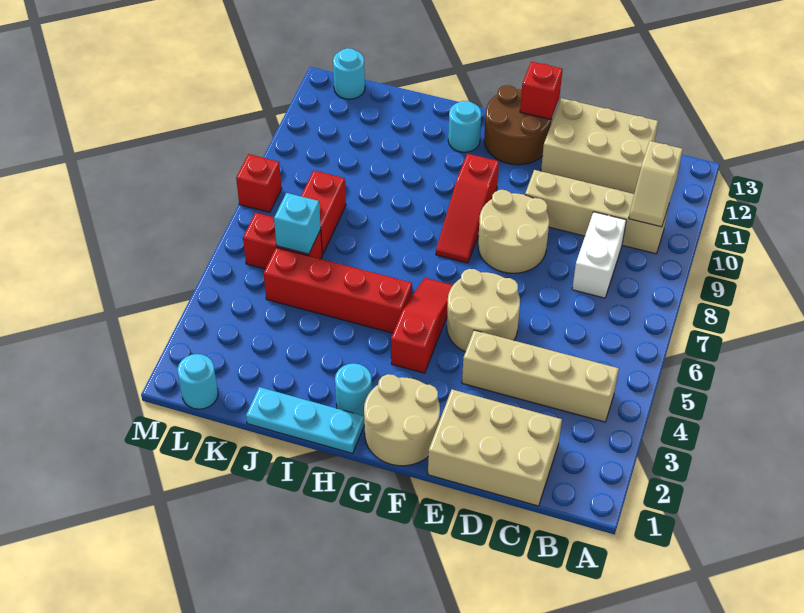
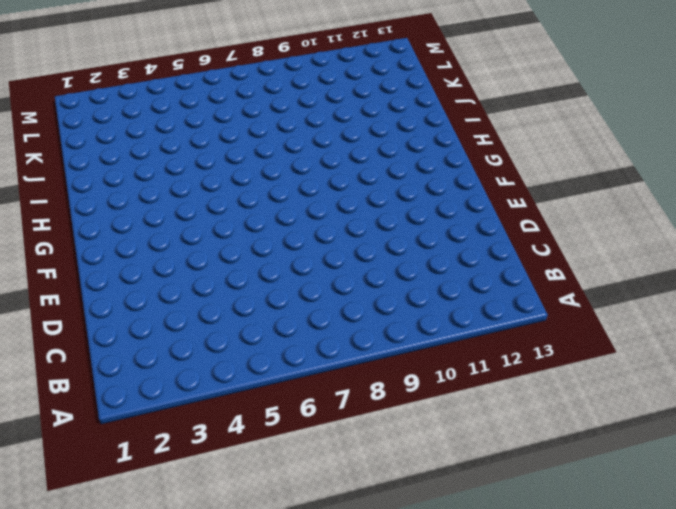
none -> tan brick B4:E4 level 1
none -> tan brick B10:E10 level 1
none -> tan brick C1:E2 level 1

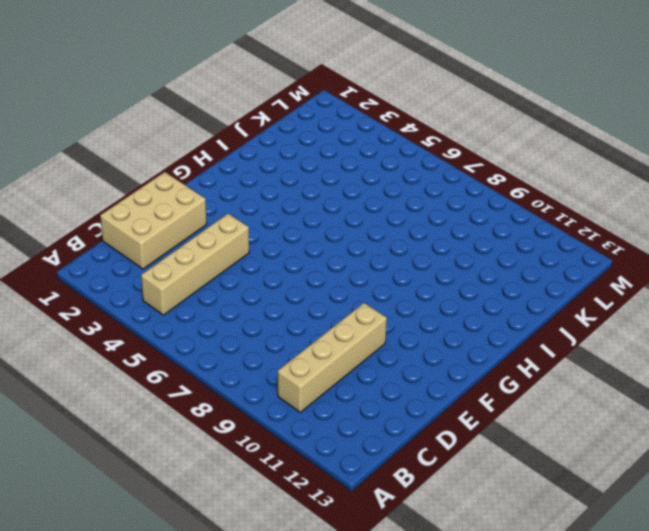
none -> white brick C8:C9 level 1
none -> tan brick C12:E13 level 1
none -> tan round brick E5:F6 level 1

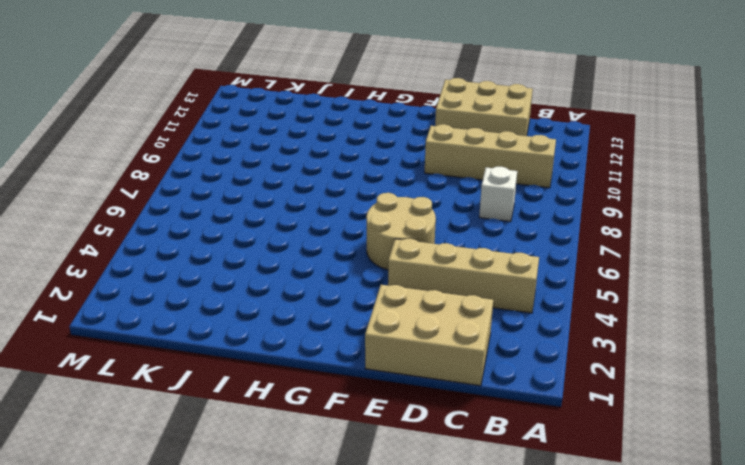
white brick C8 level 1 -> white brick C8:C9 level 1
none -> tan round brick E8:F9 level 1
none -> tan round brick F1:G2 level 1
none -> brown round brick F12:G13 level 1

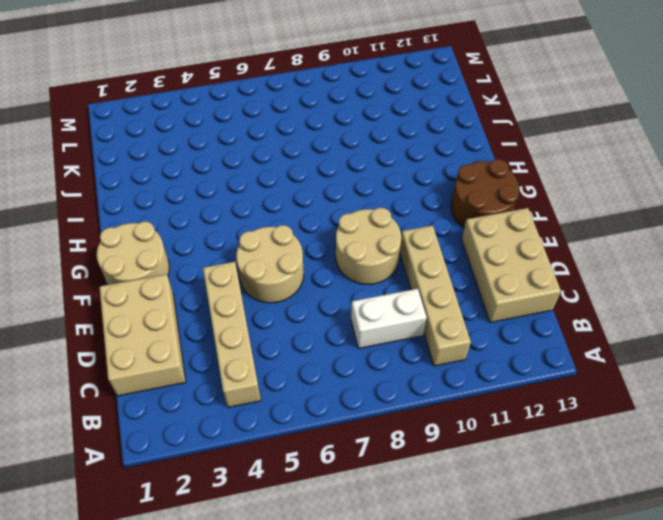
none -> red slope G4:G6 level 1 top 4
none -> red slope G8:G10 level 1 top 10
none -> cyan plate H1:J1 level 1

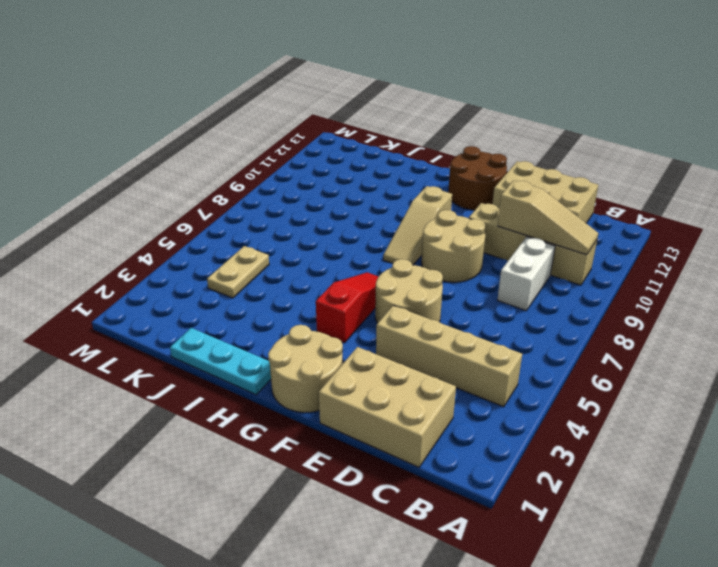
tan slope B10:D10 level 2 top D -> tan slope B10:B11 level 2 top 11
tan slope G8:G10 level 1 top 10 -> red slope G8:G10 level 1 top 10
tan plate K4:K5 level 1 -> red brick H5:K5 level 1
none -> cyan round brick H2 level 1
none -> cyan round brick H12 level 1
none -> red brick K6:L6 level 1

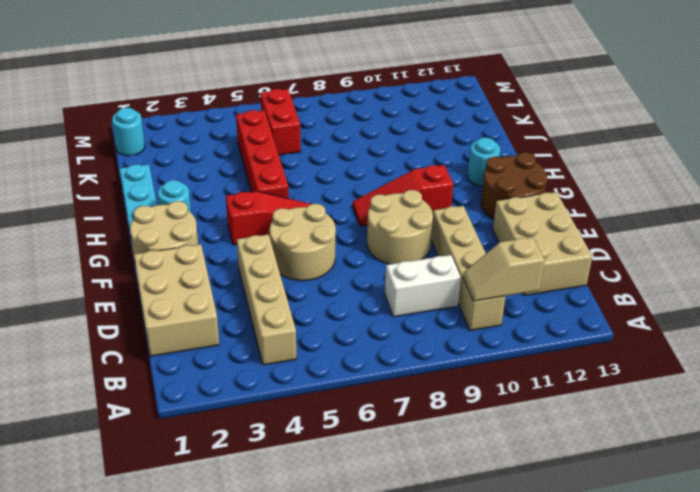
none -> red brick K7:K8 level 1
none -> cyan round brick L13 level 1
none -> red brick M8 level 1

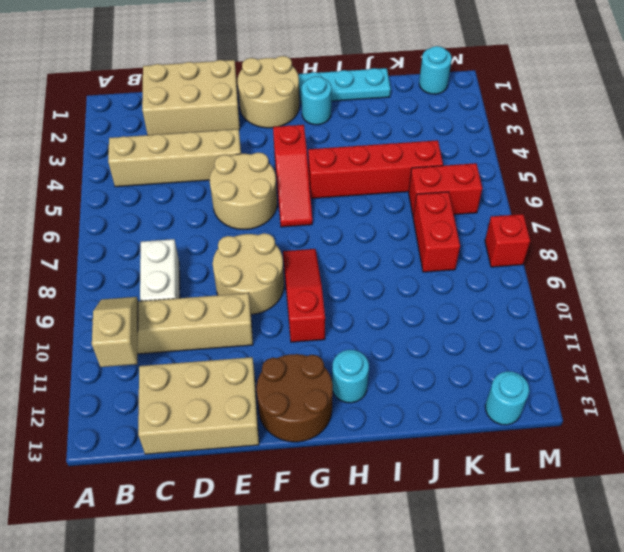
none -> red brick F13 level 2
none -> cyan brick K6 level 2

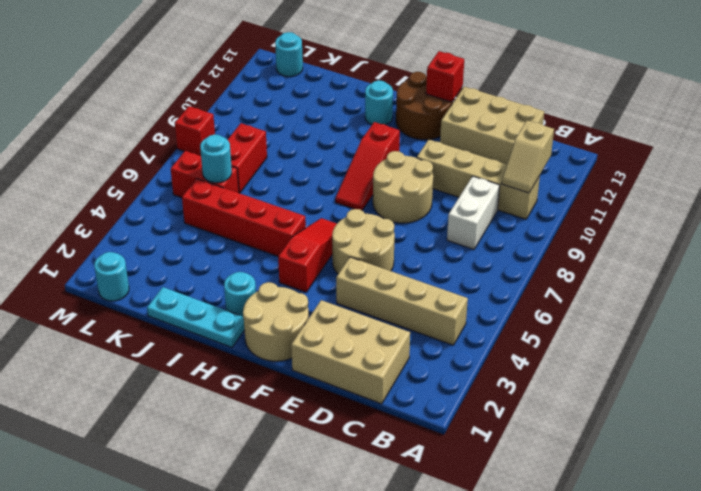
cyan round brick K6 level 2 -> cyan brick K6 level 2

